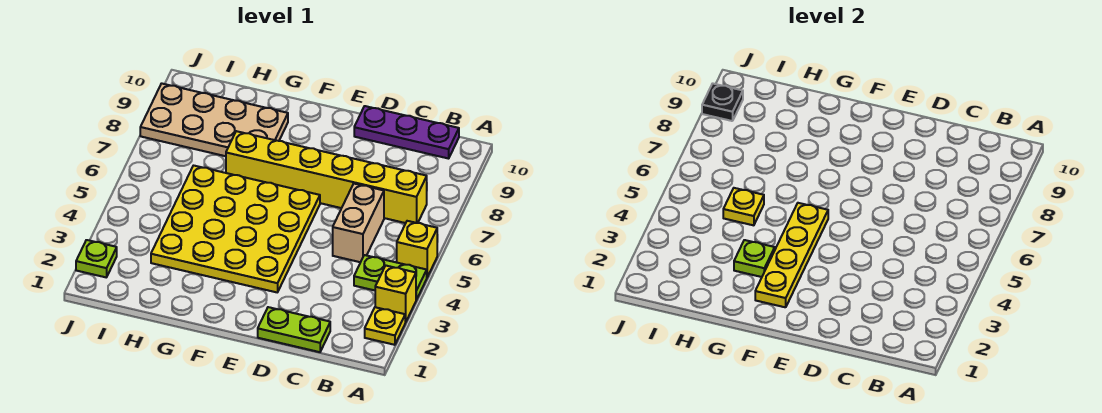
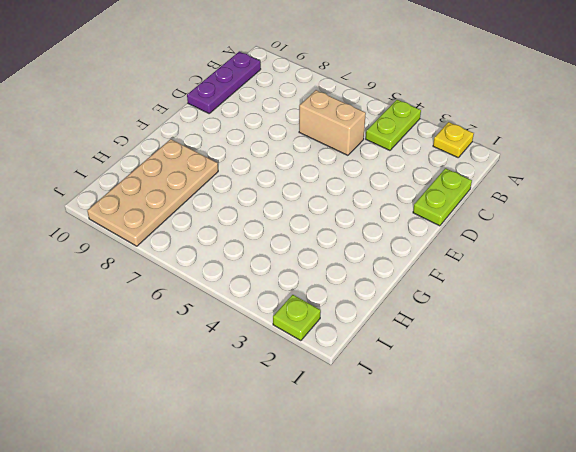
none -> yellow brick A3 level 1
none -> yellow brick A5 level 1
none -> yellow brick B7:G7 level 1

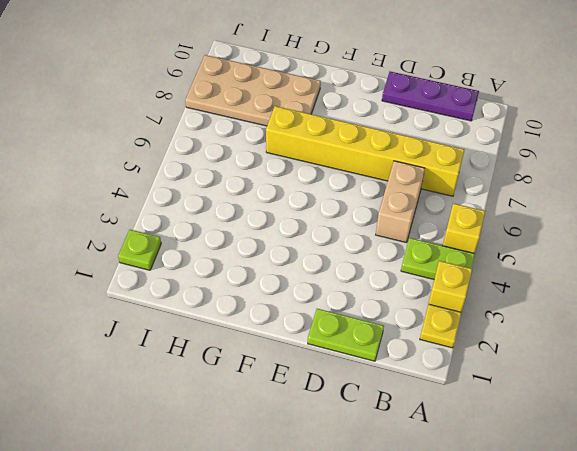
none -> yellow plate E3:H6 level 1
none -> yellow plate F2:F5 level 2
none -> lime plate G3 level 2

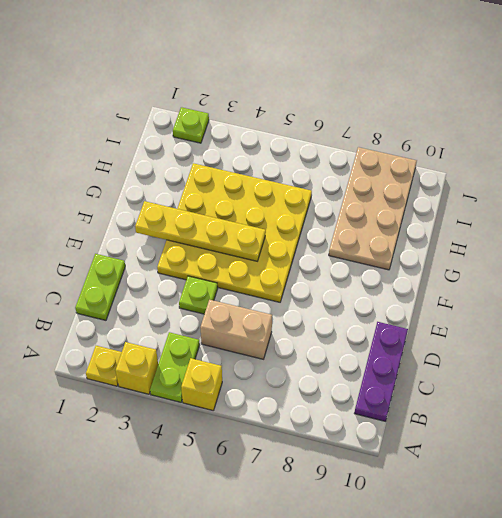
lime plate D4 level 1 -> lime plate G3 level 2
none -> yellow brick B7:G7 level 1
none -> yellow plate H5 level 2
none -> black plate J9 level 2

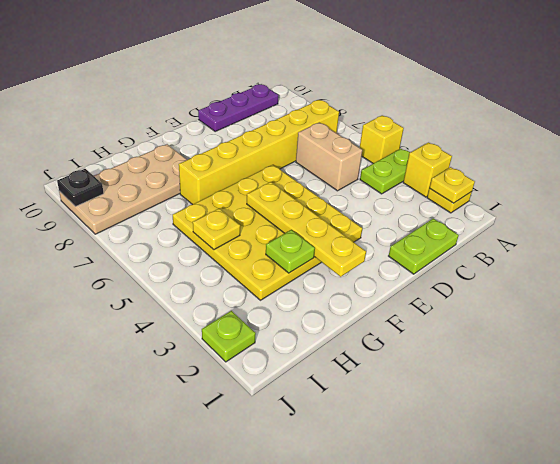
yellow plate A2 level 2 -> none

